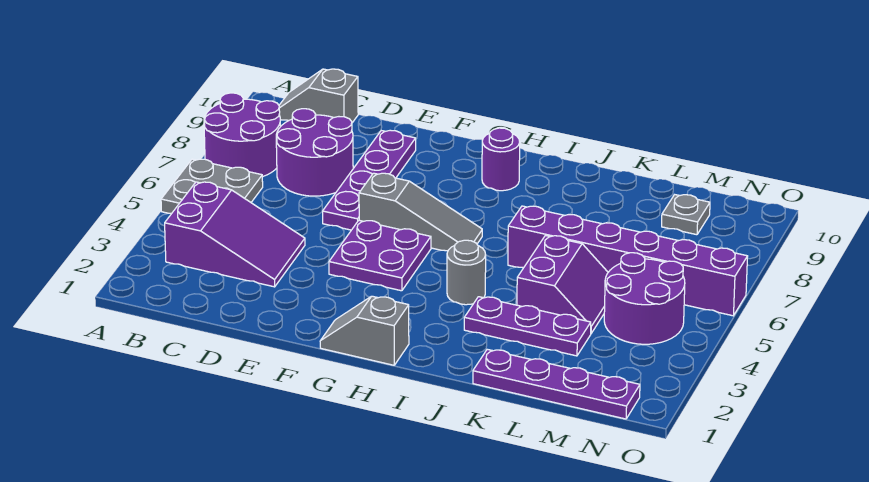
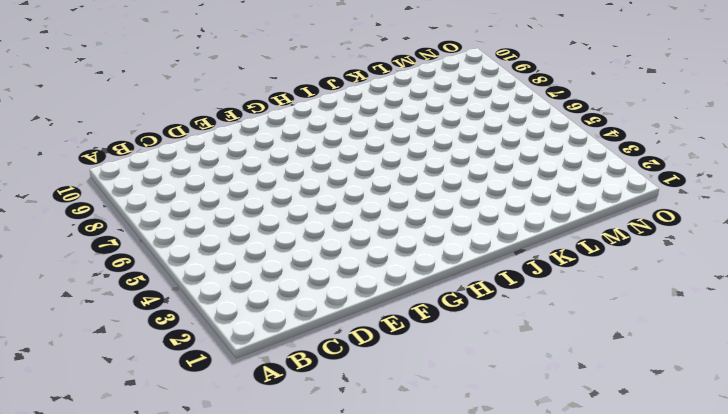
none -> grey plate A5:B6 level 1
none -> purple round brick A7:B8 level 1
none -> purple slope B3:D4 level 1 top B

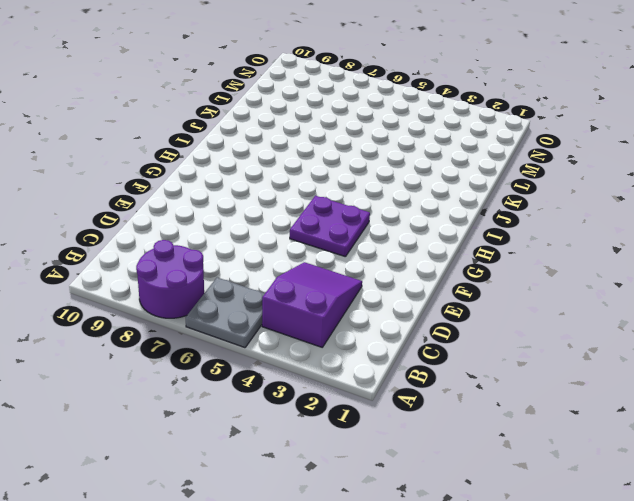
none -> grey slope B10:C10 level 1 top C
none -> purple round brick C7:D8 level 1
none -> purple plate E6:E9 level 1

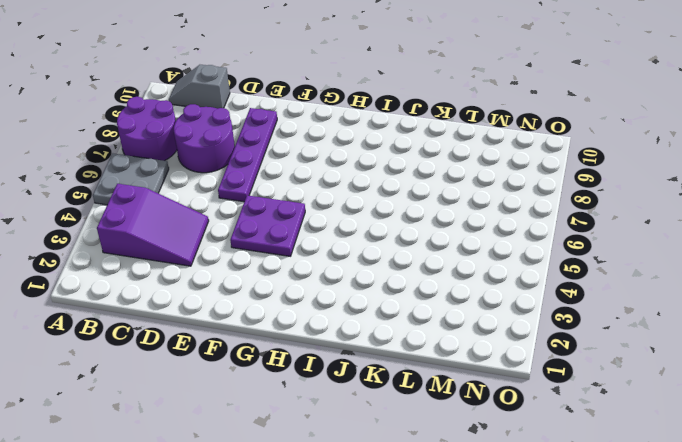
none -> grey slope F6:H6 level 1 top F
none -> grey slope G1:H1 level 1 top H
none -> purple round brick H9 level 1

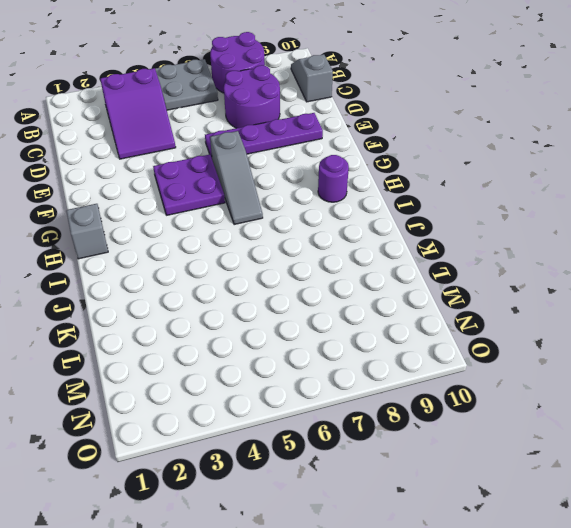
none -> grey round brick I4 level 1
none -> purple plate J3:L3 level 1
none -> purple brick J6:O6 level 1

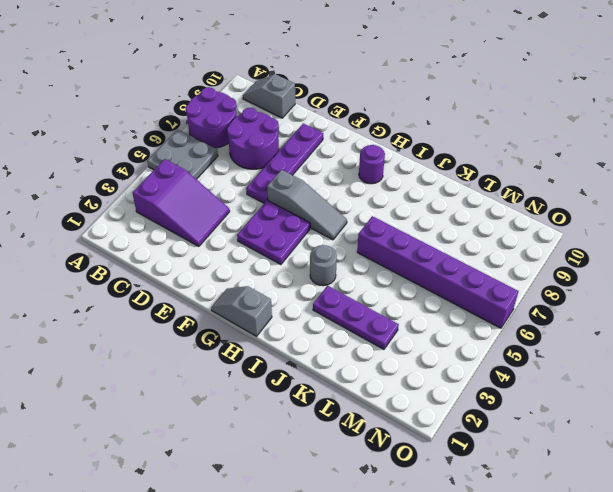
none -> purple plate K1:N1 level 1
none -> purple slope K4:L5 level 1 top K
none -> purple round brick M4:N5 level 1

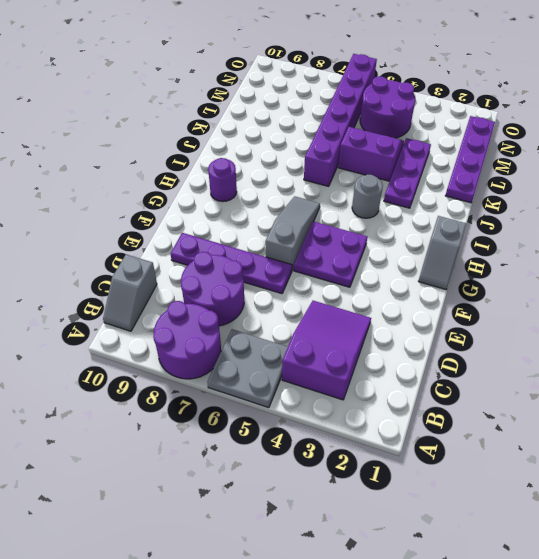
none -> grey plate M9 level 1

